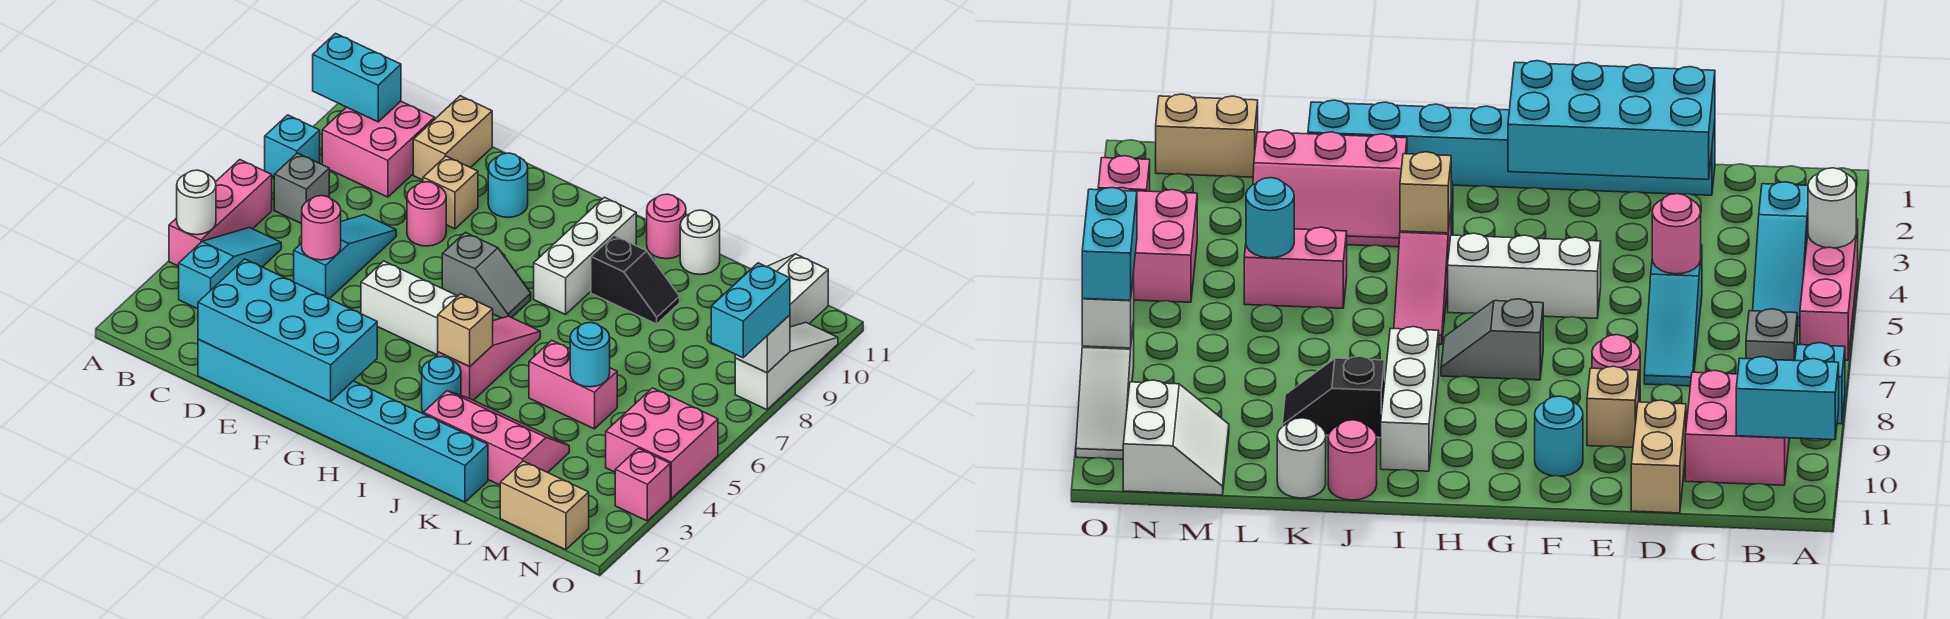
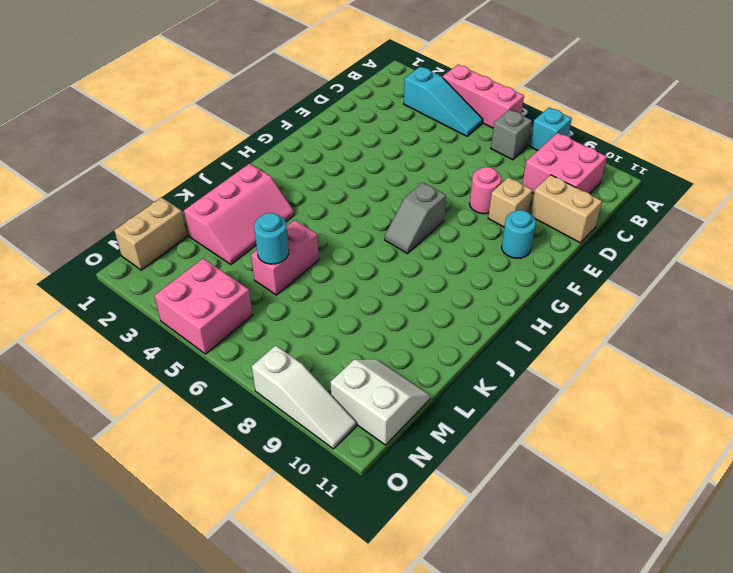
none -> cyan brick D1:K1 level 1
none -> cyan slope D5:D7 level 1 top 5
none -> white brick F5:H5 level 1
none -> cyan round brick I3 level 1

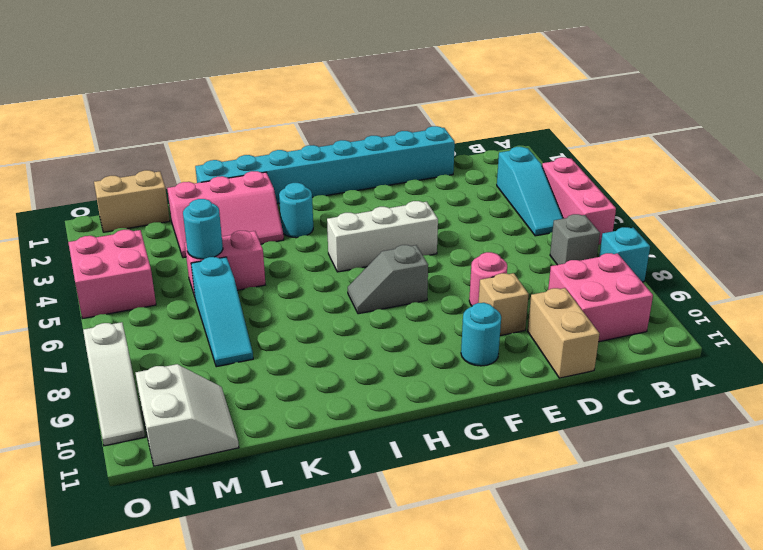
cyan slope L6:L8 level 1 top 6 -> cyan slope D5:D7 level 1 top 5
none -> pink slope I4:I6 level 1 top 4
none -> white brick I8:I10 level 1
none -> black slope J9:K9 level 1 top J
none -> pink round brick J11 level 1

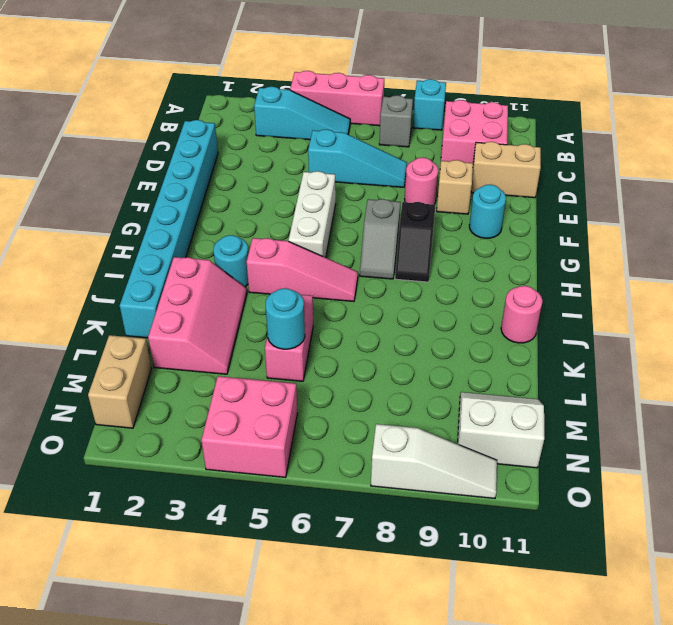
black slope G8:H8 level 1 top G -> black slope J9:K9 level 1 top J
none -> white brick I8:I10 level 1
none -> white round brick K11 level 1
none -> pink brick O3 level 1
none -> white round brick A4 level 2

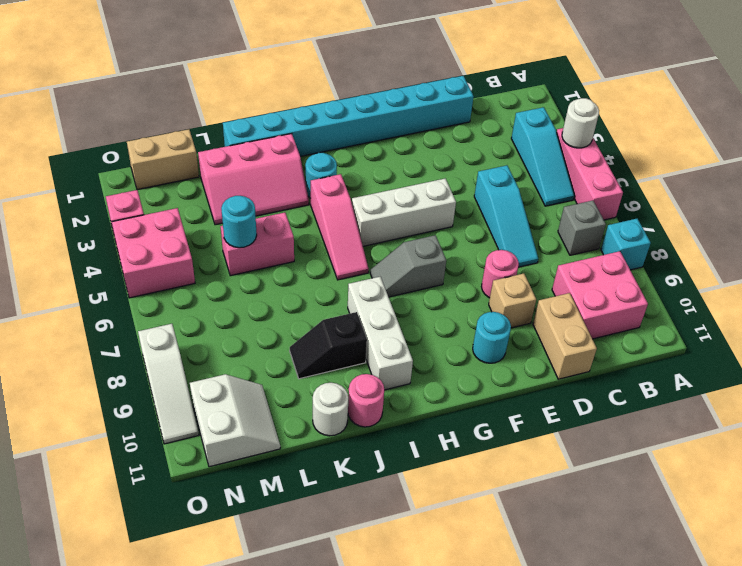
none -> cyan brick A10:B10 level 2
none -> cyan brick D1:G2 level 2
none -> pink round brick D5 level 2
none -> tan brick I4 level 2

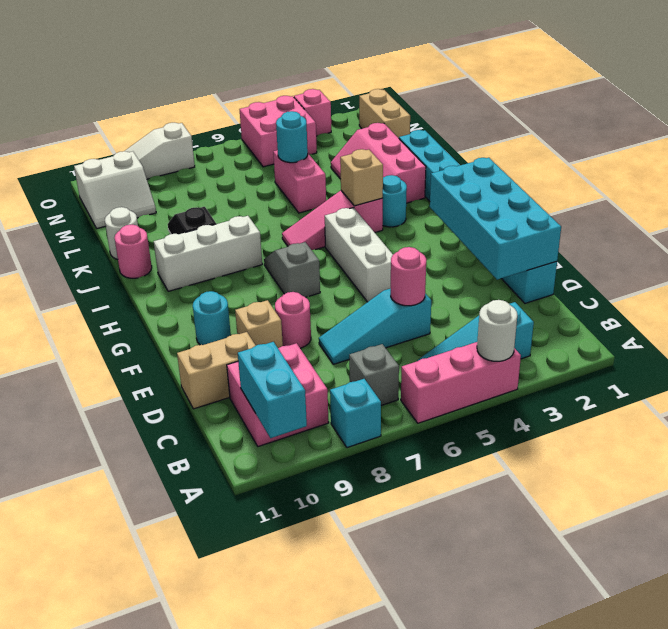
none -> white brick O8 level 2
none -> cyan brick O7:O8 level 3

